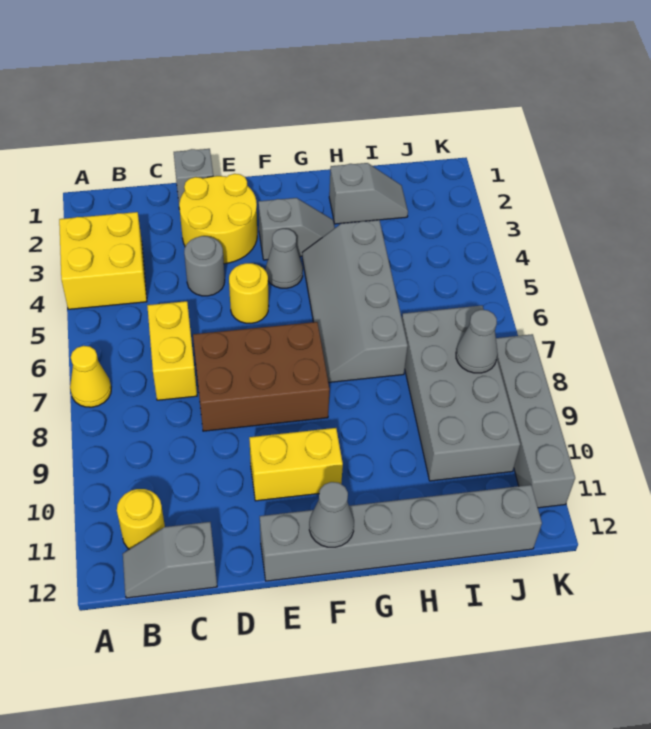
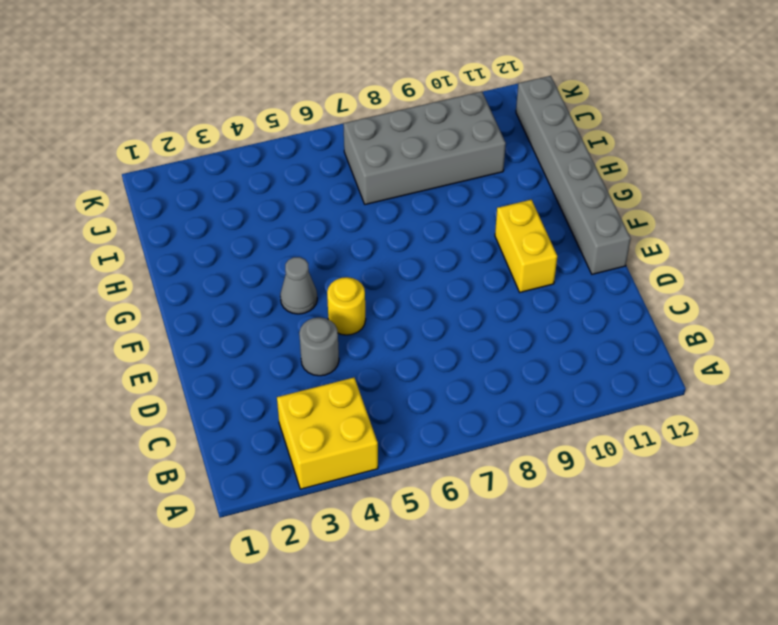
none -> yellow cone A7 level 1
none -> yellow round brick B11 level 1
none -> grey slope B12:C12 level 1 top C

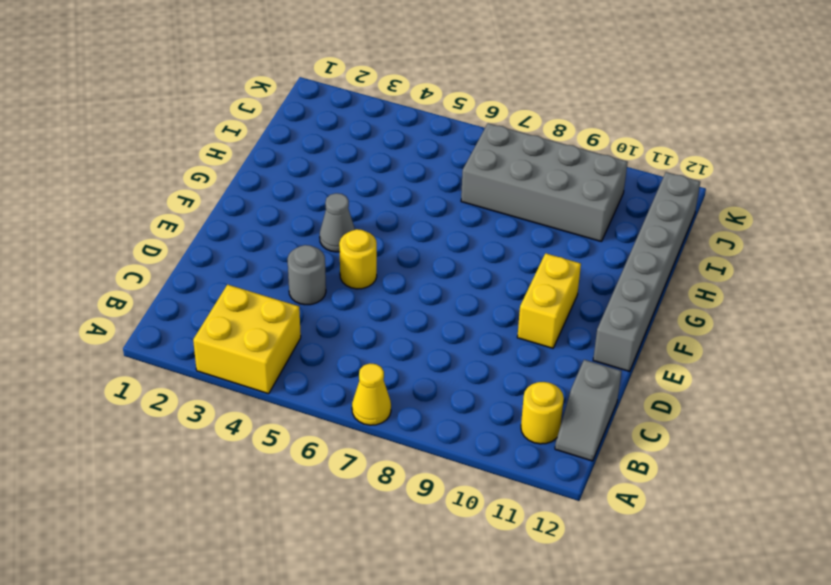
none -> yellow brick C6:C7 level 1
none -> grey brick D1 level 1
none -> yellow round brick D2:E3 level 1

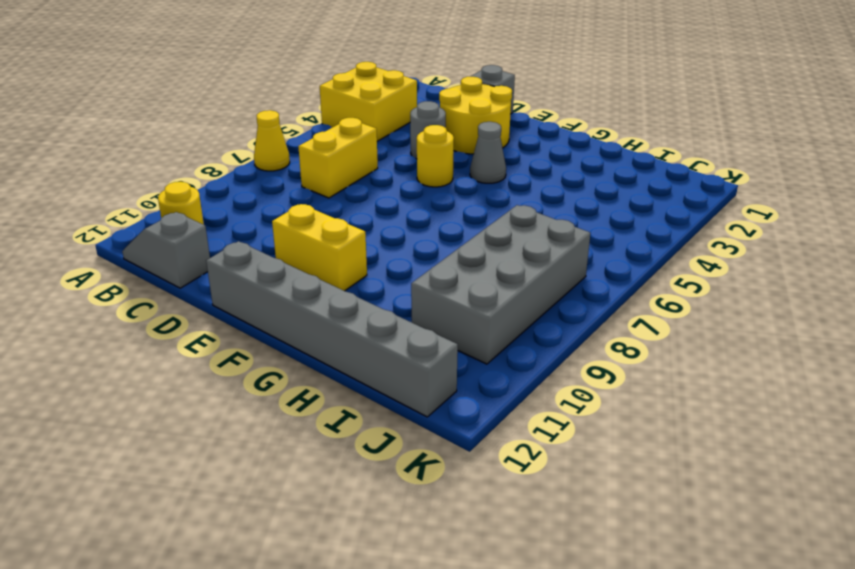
none -> brown brick D7:F8 level 1
none -> grey slope F3:G3 level 1 top F
none -> grey slope G4:H7 level 1 top H

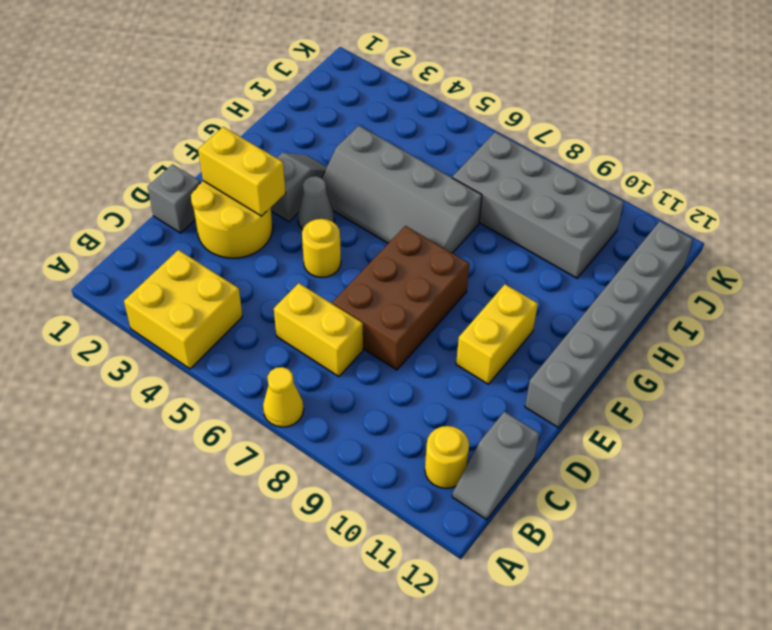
yellow brick E2:E3 level 2 -> none
none -> grey round brick D4 level 1
none -> grey slope H2:I2 level 1 top H
none -> grey brick K8:K11 level 1

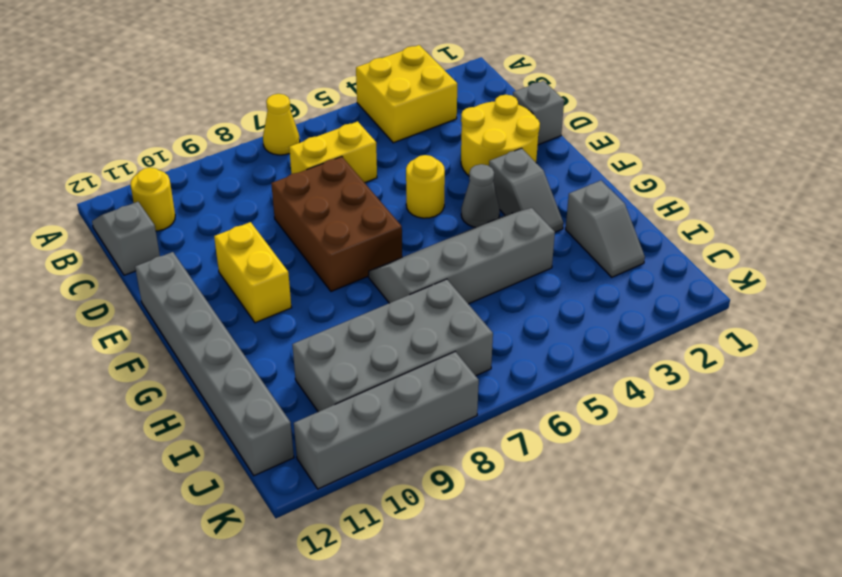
none -> grey round brick D4 level 1
none -> grey cone F12 level 2
none -> grey cone J8 level 2

